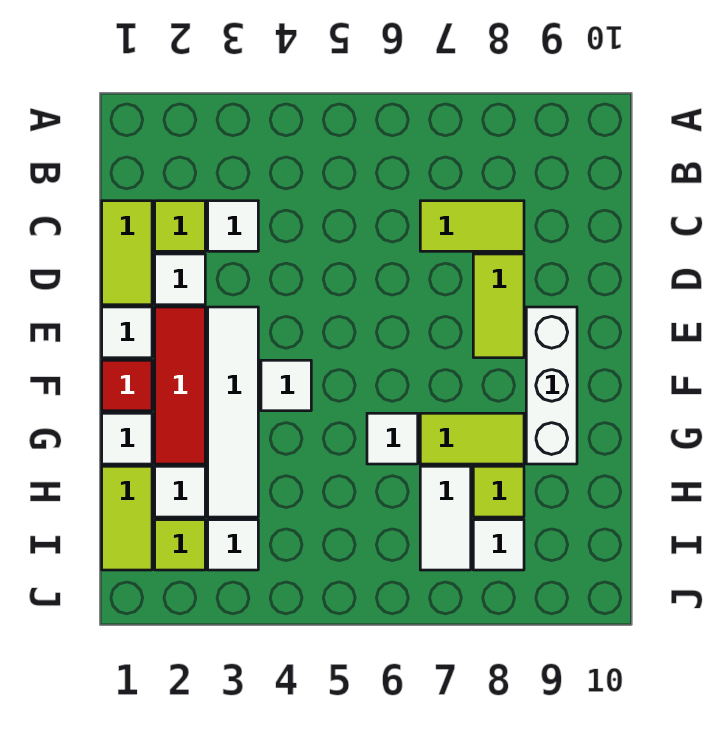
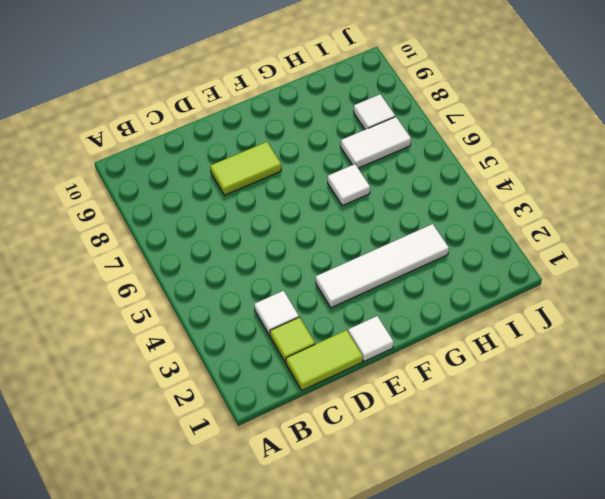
none -> lime tile C7:C8 level 1
none -> white tile D2 level 1
none -> red tile E2:G2 level 1

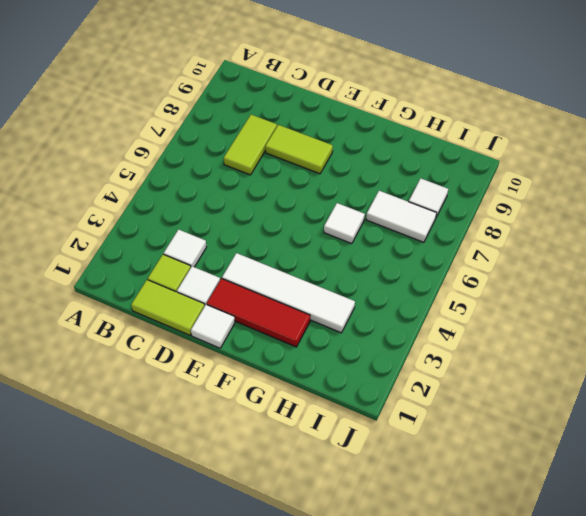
none -> white brick E9:G9 level 1
none -> red tile F1 level 1
none -> white tile F4 level 1

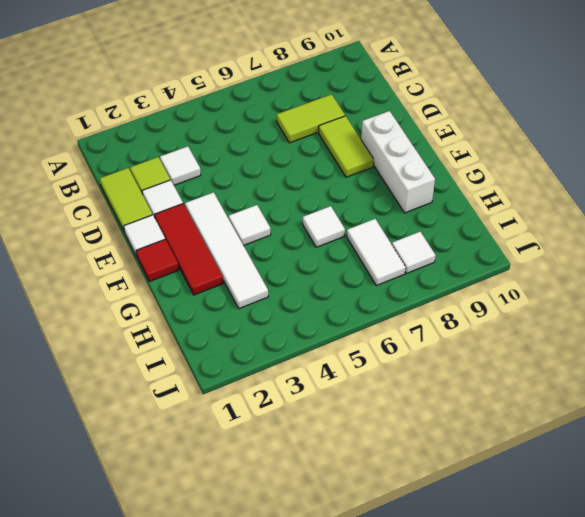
none -> white tile G1 level 1
none -> lime tile G7:G8 level 1
none -> lime tile H1:I1 level 1

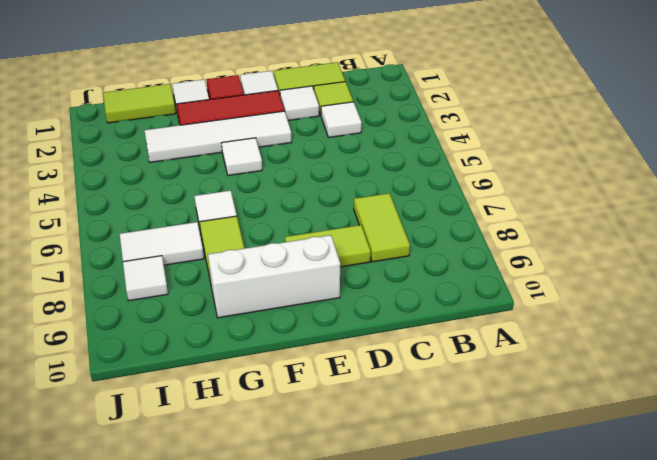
none -> white tile H2 level 1
none -> lime tile H8 level 1
none -> lime tile I2 level 1

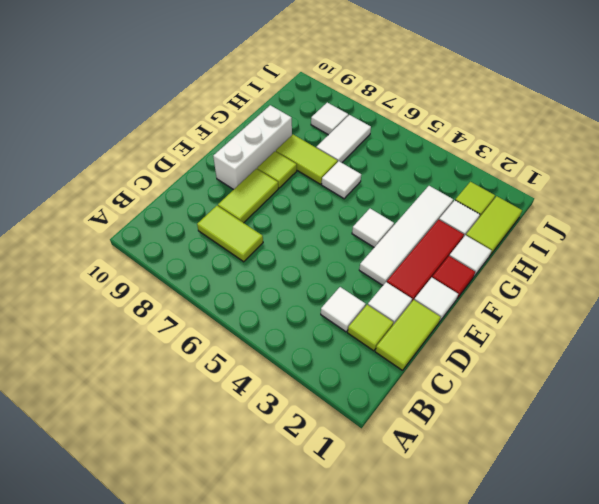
lime tile F8 level 1 -> lime tile H8 level 1
none -> white tile I3 level 1

